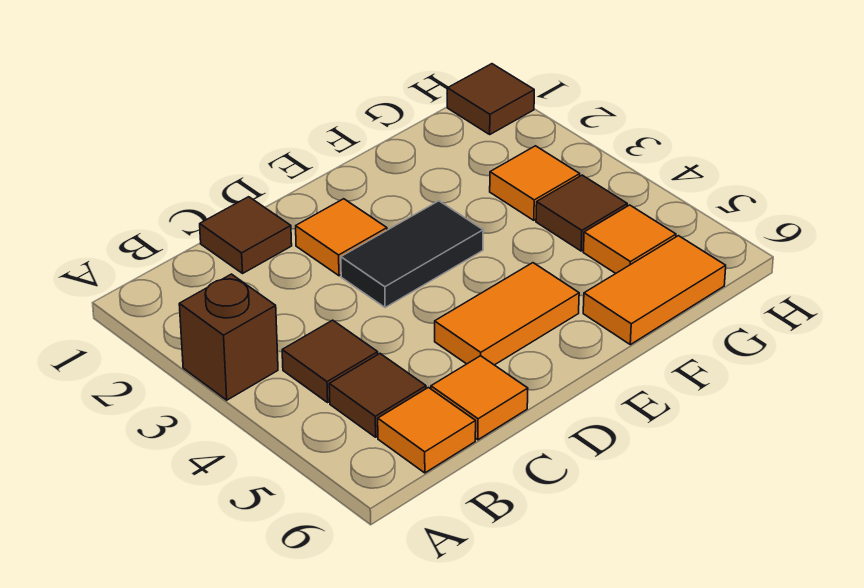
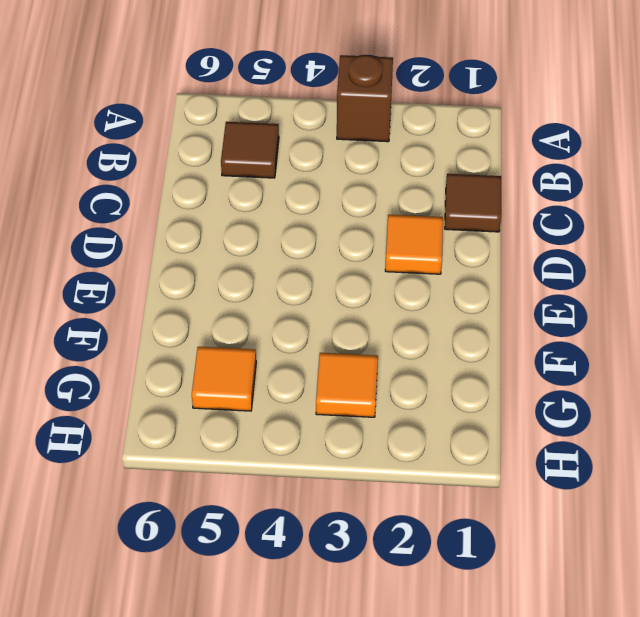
none -> brown tile B4 level 1
none -> orange tile B6 level 1
none -> orange tile C6 level 1

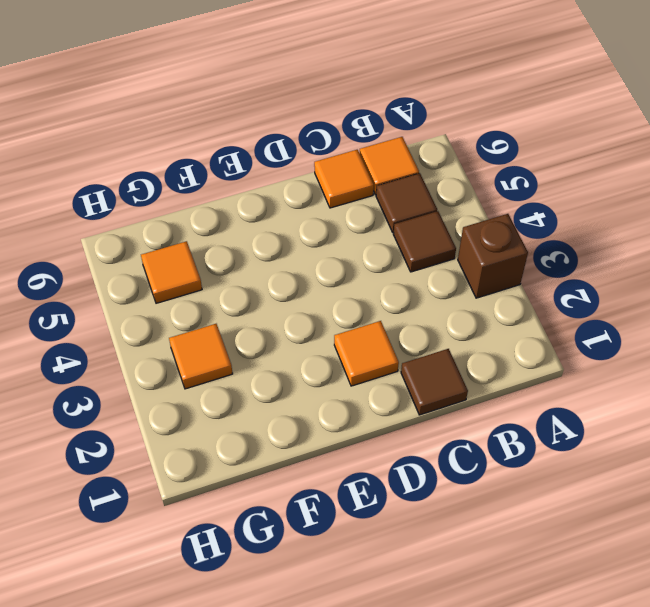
none -> black tile D3:E3 level 1
none -> orange tile D5:E5 level 1
none -> orange tile F6:G6 level 1

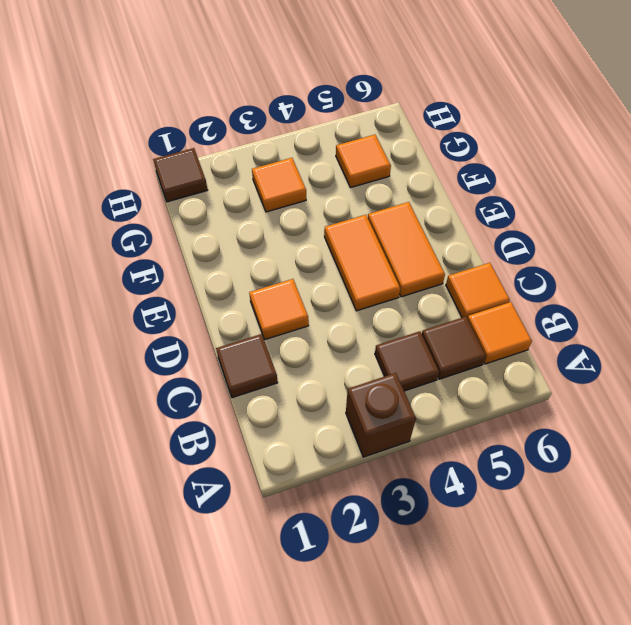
orange tile D4:E4 level 1 -> orange tile F6:G6 level 1
none -> black tile D3:E3 level 1
none -> brown tile G4 level 1

